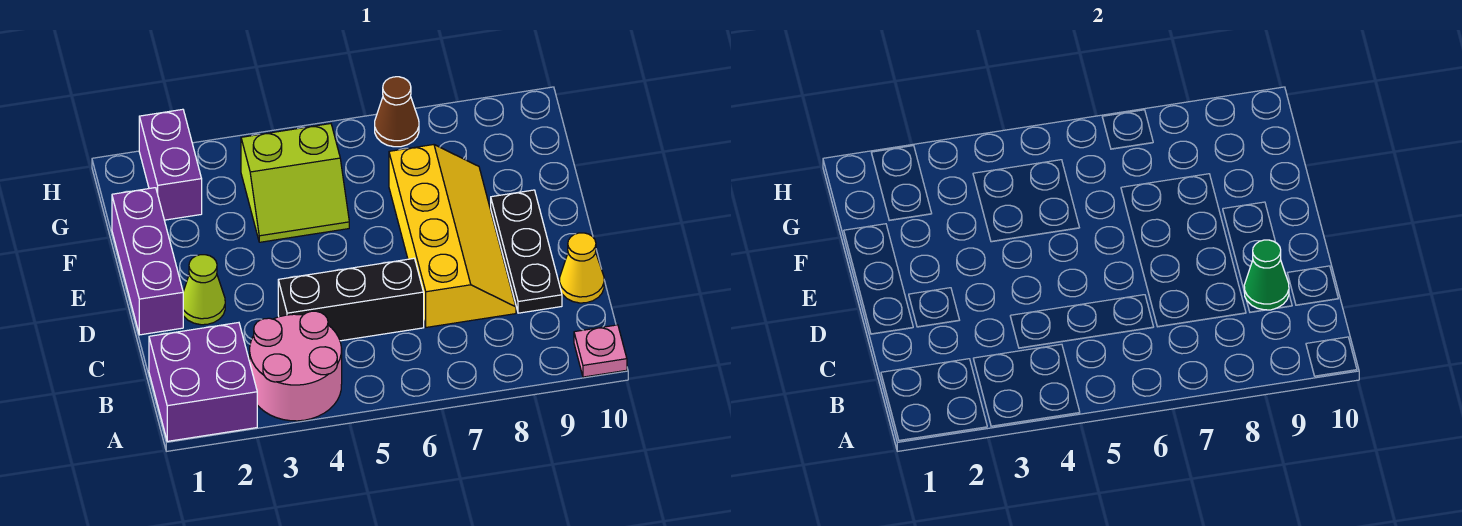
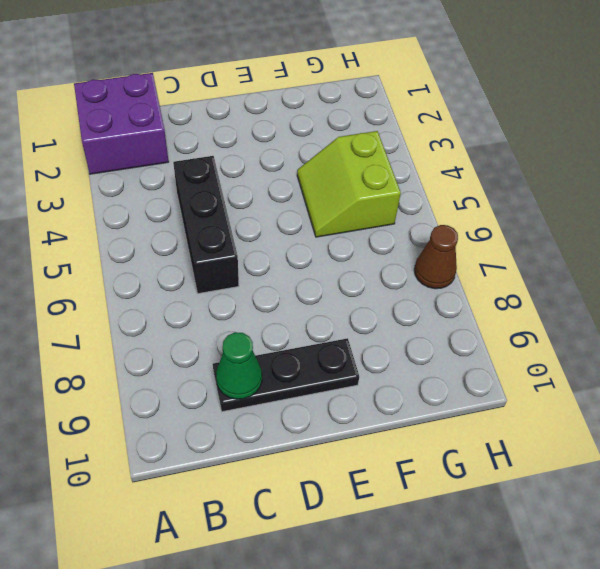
none -> pink round brick A3:B4 level 1
none -> pink plate A10 level 1
none -> yellow slope C7:F8 level 1 top 7

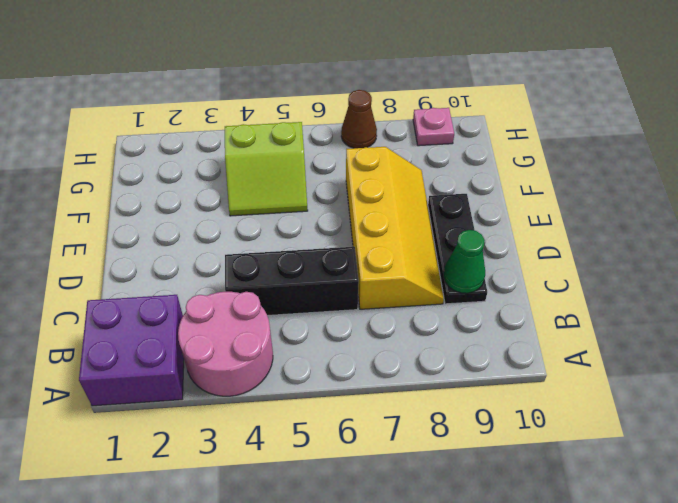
pink plate H9 level 1 -> pink plate A10 level 1
none -> yellow cone C10 level 1
none -> purple brick D1:F1 level 1
none -> lime cone D2 level 1

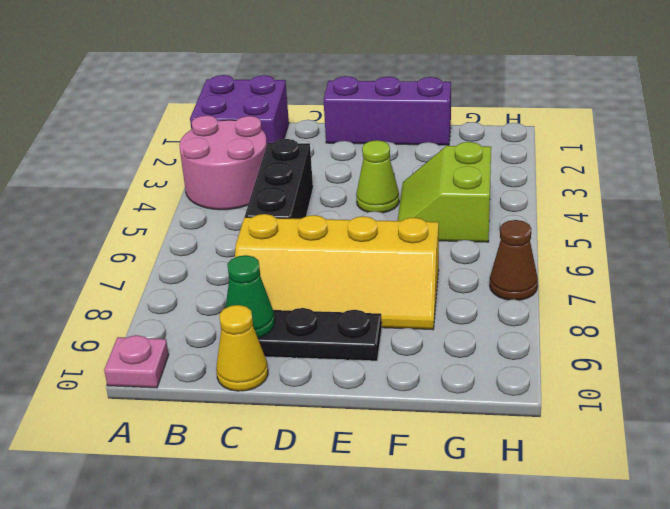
lime cone E4 level 1 -> lime cone D2 level 1
none -> purple brick G2:H2 level 1

